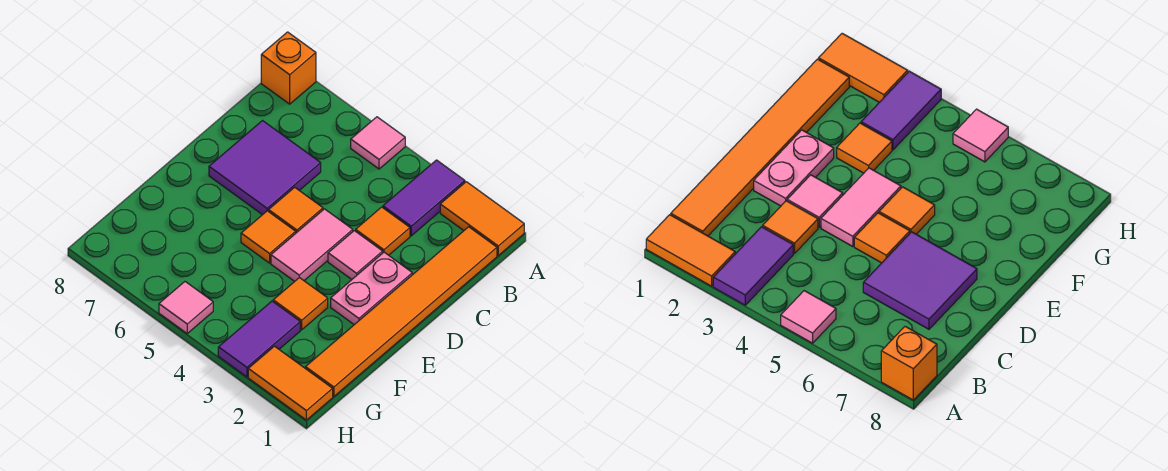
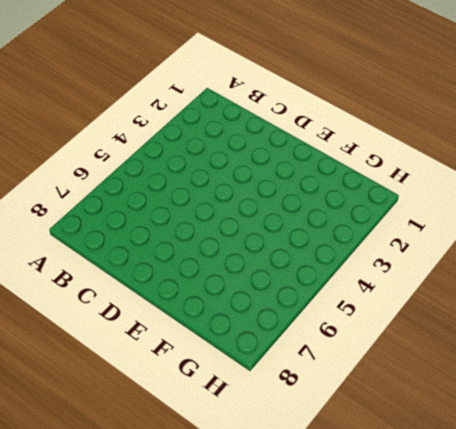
none -> orange tile A1:A2 level 1
none -> purple tile A3:B3 level 1
none -> pink tile A5 level 1

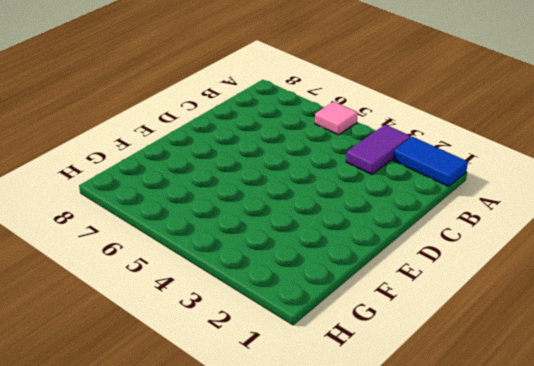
blue tile A1:A2 level 1 -> orange tile A1:A2 level 1
none -> orange brick A8 level 1
none -> orange tile B1:G1 level 1
none -> orange tile C3 level 1

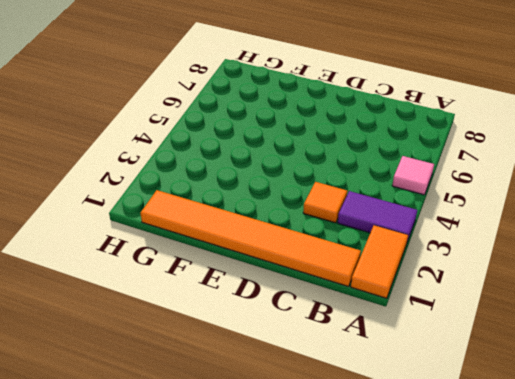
none -> orange brick A8 level 1
none -> purple tile C6:D7 level 1
none -> pink plate D2:E2 level 1

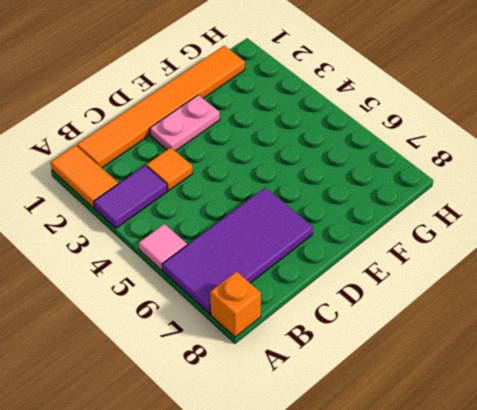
purple tile A6:D7 level 1 -> purple tile C6:D7 level 1
none -> pink tile D3 level 1
none -> pink tile D4:E4 level 1
none -> orange tile D5 level 1

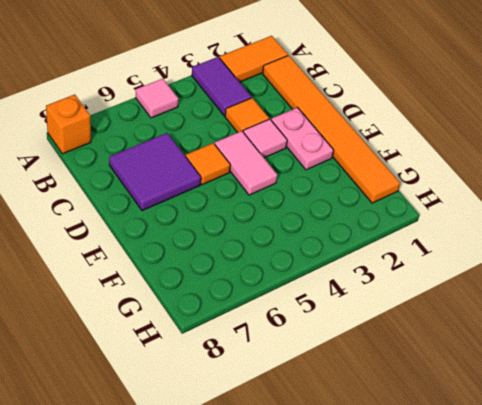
none -> orange tile E5 level 1
none -> orange tile F3 level 1
none -> purple tile G3:H3 level 1

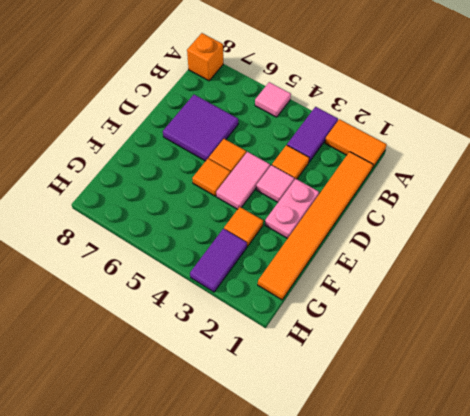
none -> orange tile H1:H2 level 1
none -> pink tile H5 level 1

